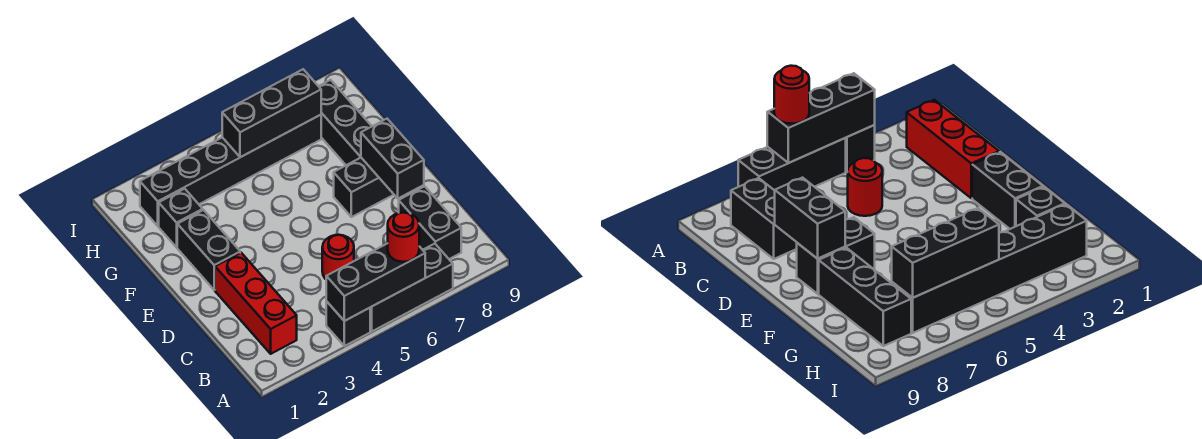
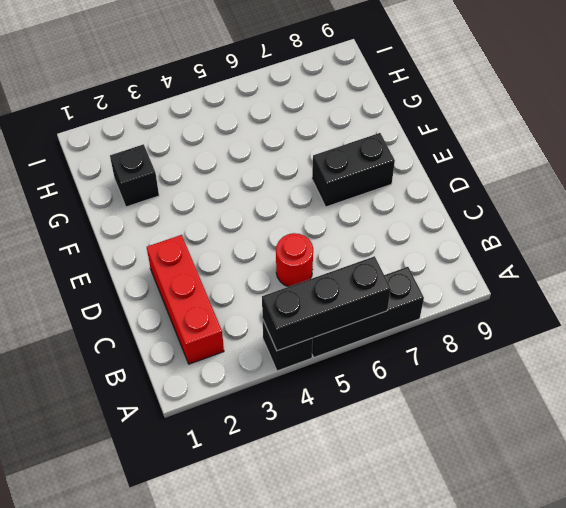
none -> black brick B8:C8 level 1
none -> black brick E2:F2 level 1
none -> black brick F8:H8 level 1

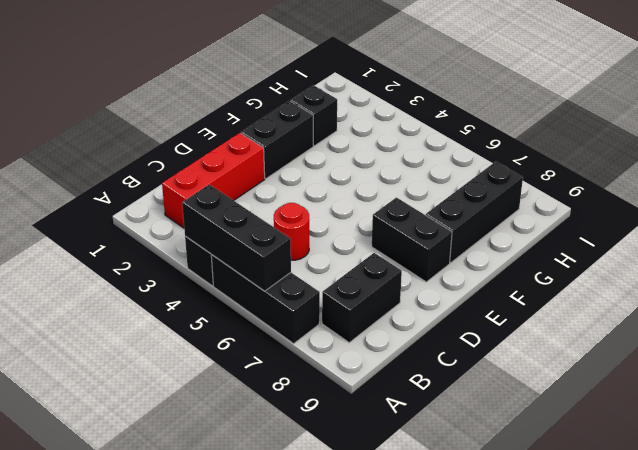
none -> black brick H2:H7 level 1
none -> black brick D8:E8 level 2
none -> black brick H5:H7 level 2

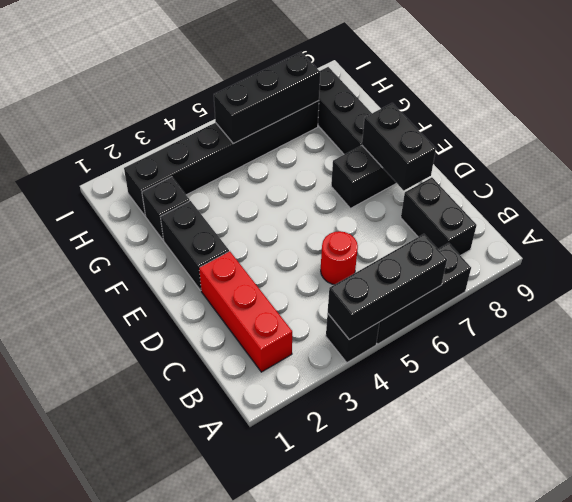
none -> red round brick A6 level 3

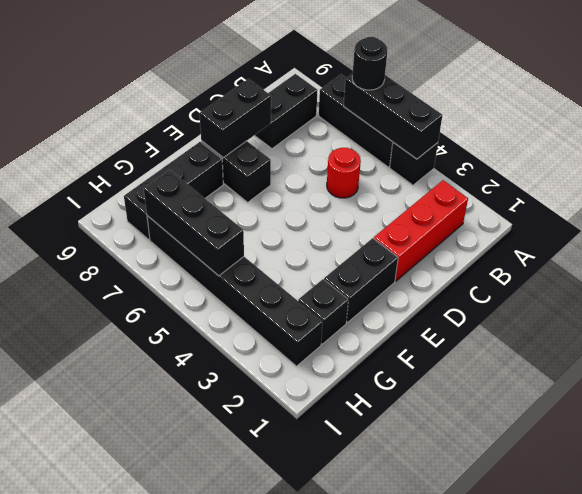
black round brick A6 level 3 -> red round brick A6 level 3

